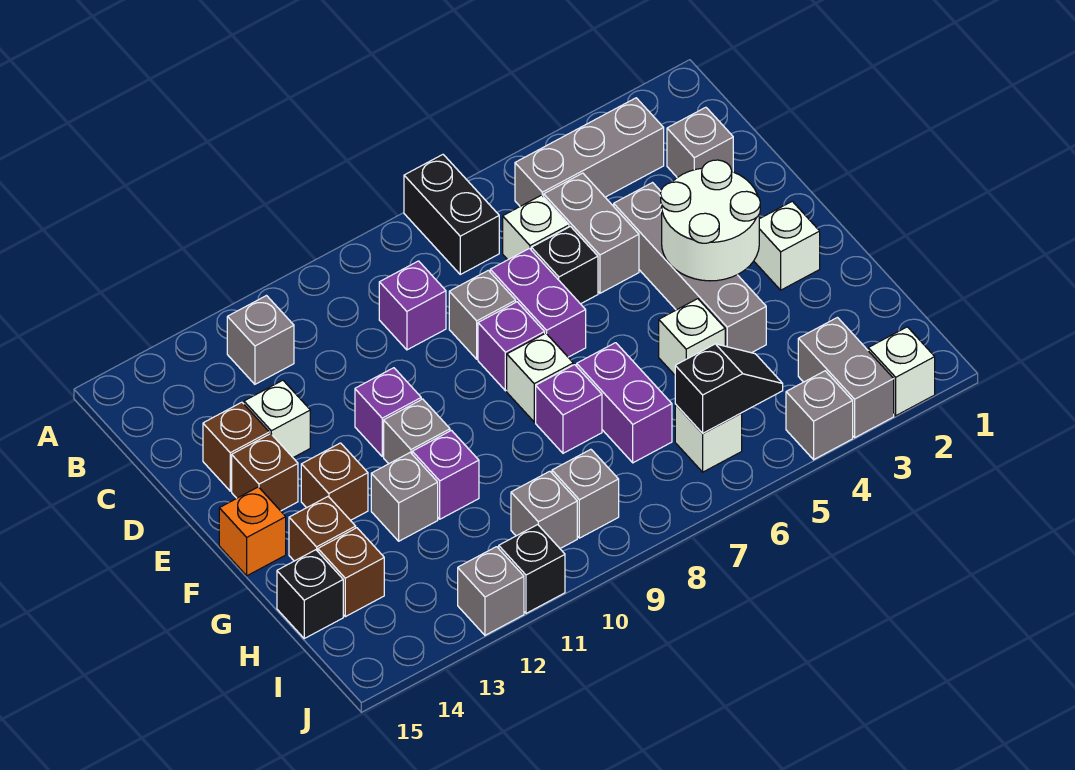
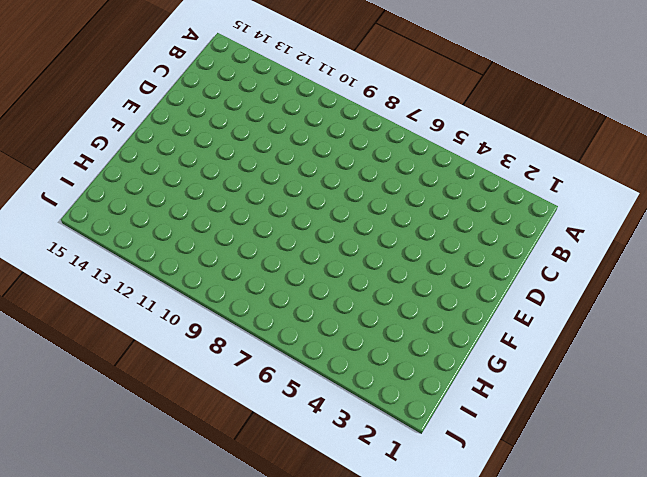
none -> black brick A7:B7 level 1
none -> grey brick B3:B5 level 1
none -> grey brick B12 level 1
none -> grey brick C2 level 1

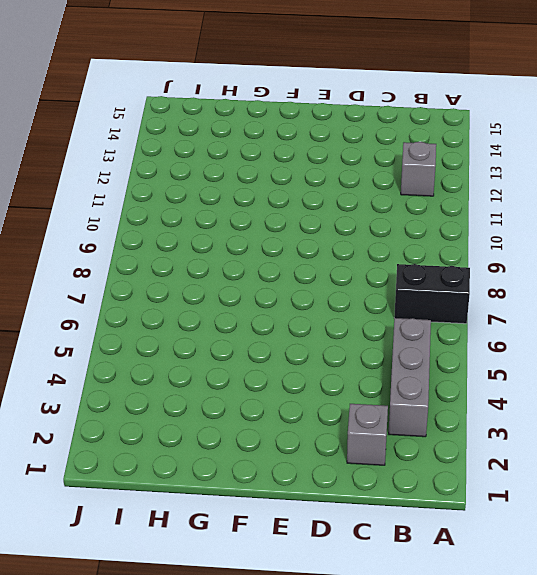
none -> grey brick C5:D5 level 1
none -> white brick C6 level 1
none -> purple brick C9 level 1
none -> grey brick D4:G4 level 1

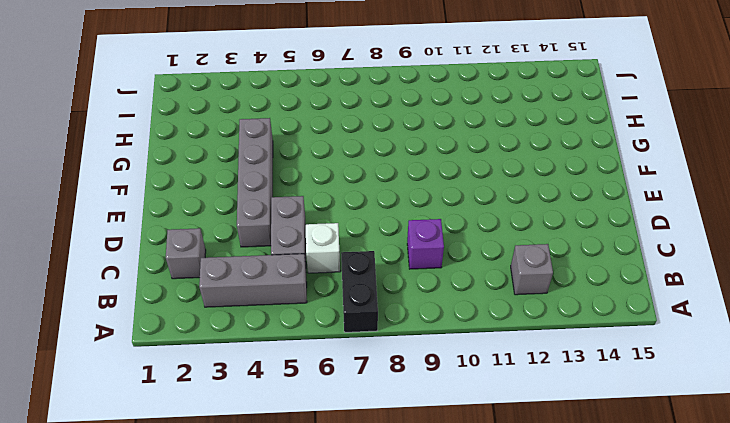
none -> black brick D6 level 1
none -> purple brick D7:E7 level 1
none -> grey brick D8 level 1
none -> white brick D13 level 1

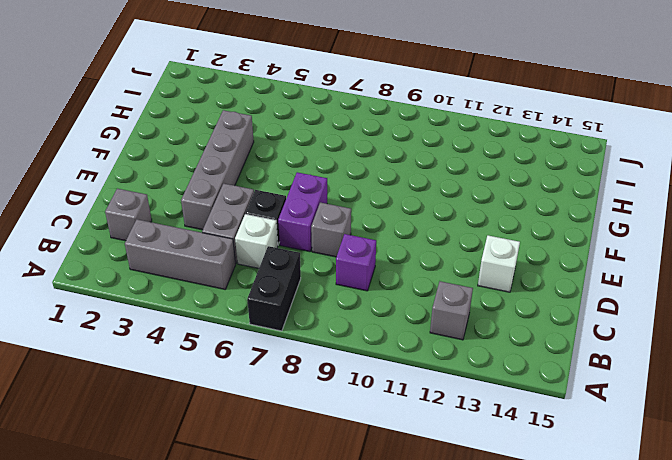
none -> brown brick D14 level 1
none -> purple brick E8 level 1
none -> purple brick E11 level 1
none -> brown brick E14 level 1

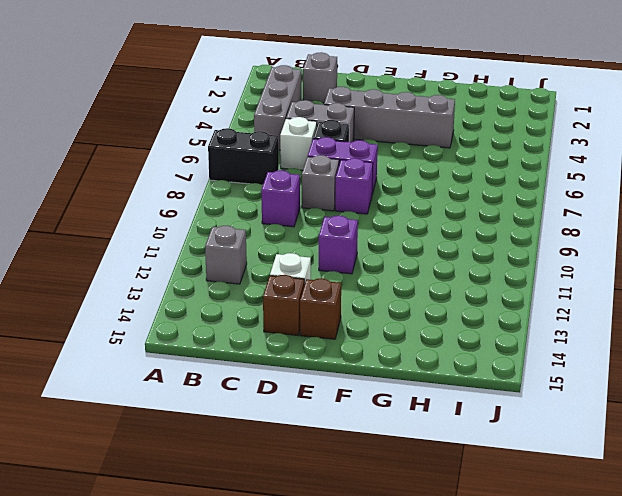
none -> white brick F2 level 1
none -> white brick F8 level 1
none -> grey brick F11 level 1
none -> brown brick F13 level 1

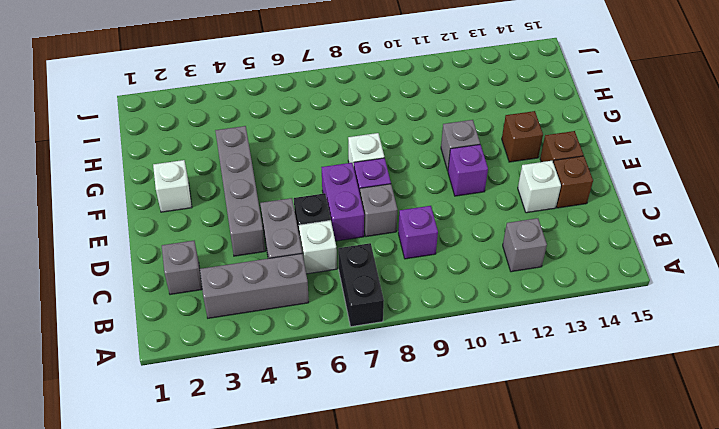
none -> orange brick F15 level 1
none -> white brick G5 level 1
none -> purple brick G7:H7 level 1
none -> purple brick G8 level 1

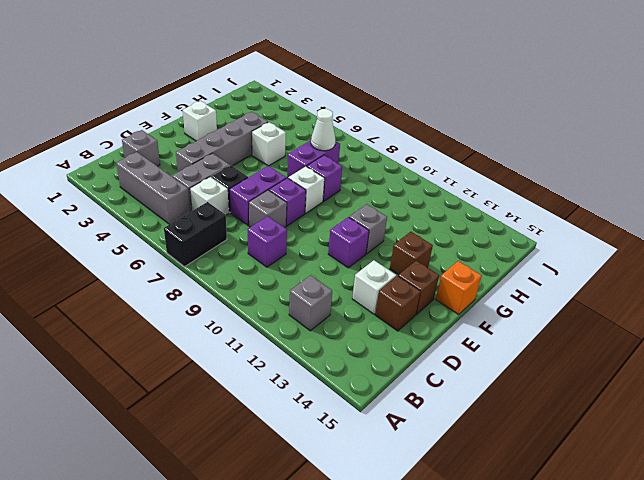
white cone H7 level 2 -> none
none -> purple brick G11 level 1
none -> grey brick G12 level 1
none -> brown brick G14 level 1
none -> brown brick H14 level 1

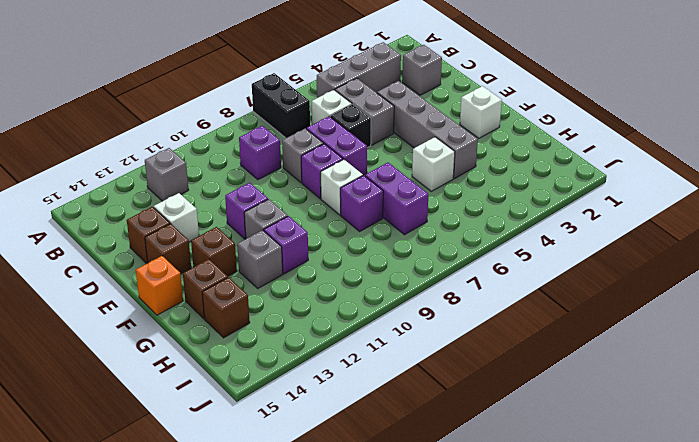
none -> black brick H15 level 1
none -> grey brick I3:J3 level 1
none -> white brick I6 level 1
none -> grey brick I9 level 1

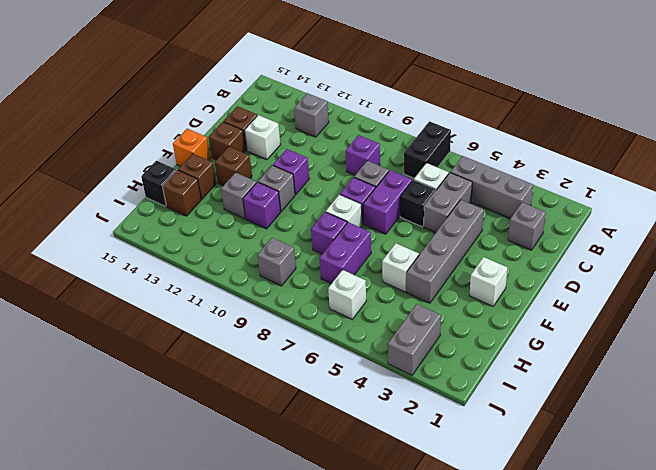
none -> grey brick I10 level 1
none -> white brick J2 level 1
none -> grey brick J4 level 1
none -> black brick J11 level 1

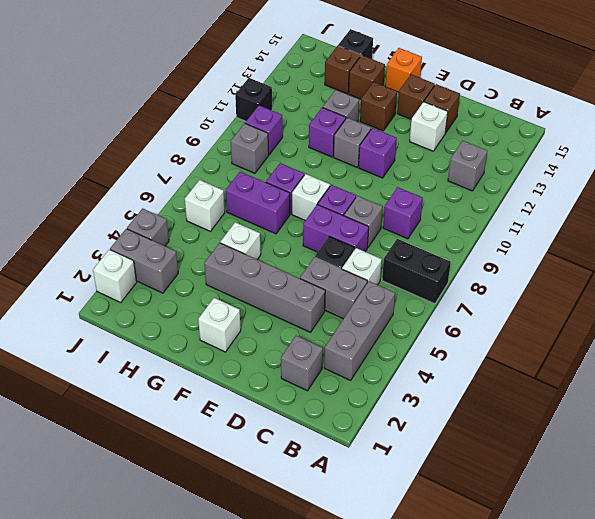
purple brick I10 level 1 -> grey brick I10 level 1
none -> grey brick J12 level 1
none -> white round brick E3:F4 level 2
none -> black slope I5:I6 level 2 top 6

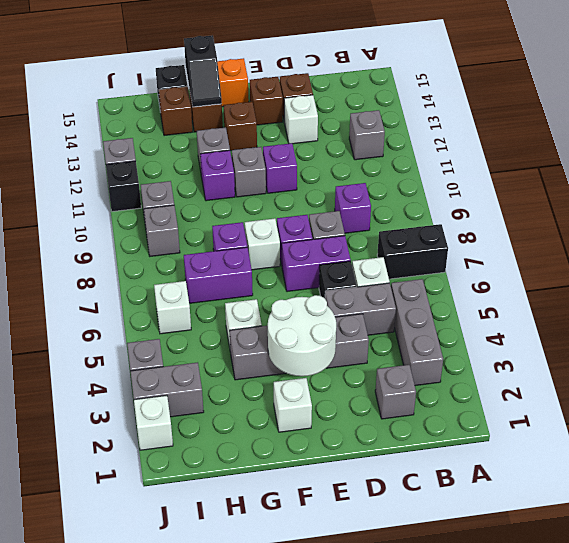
black slope G14:G15 level 2 top 15 -> black slope I5:I6 level 2 top 6

